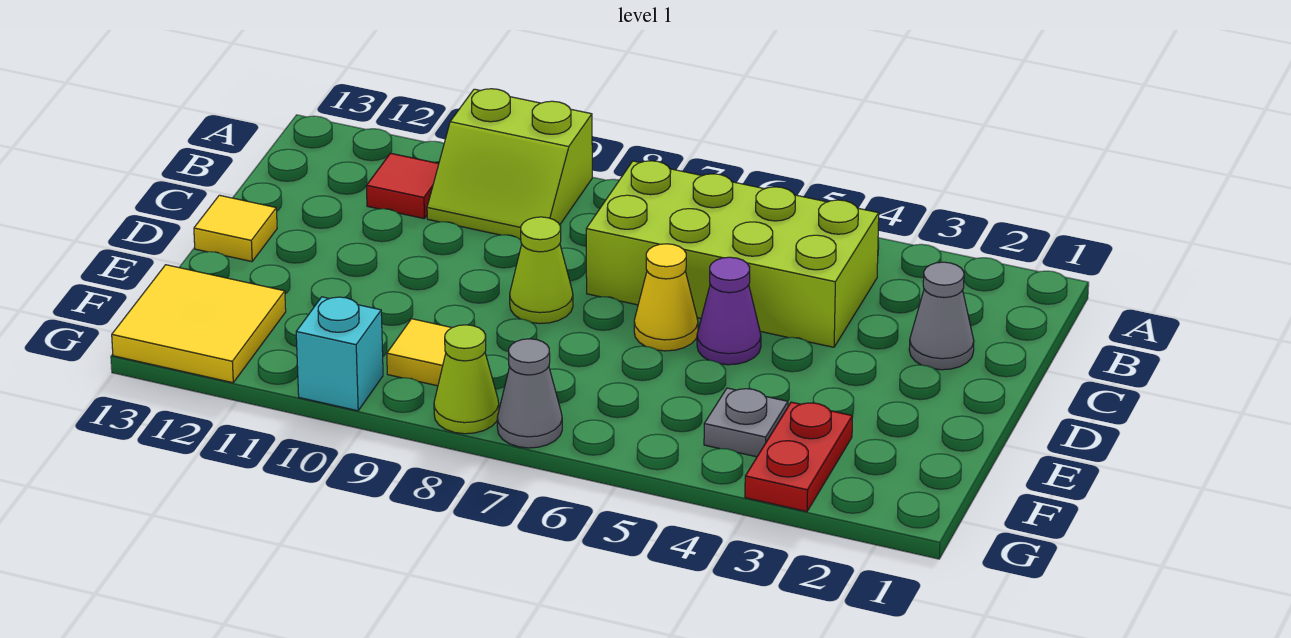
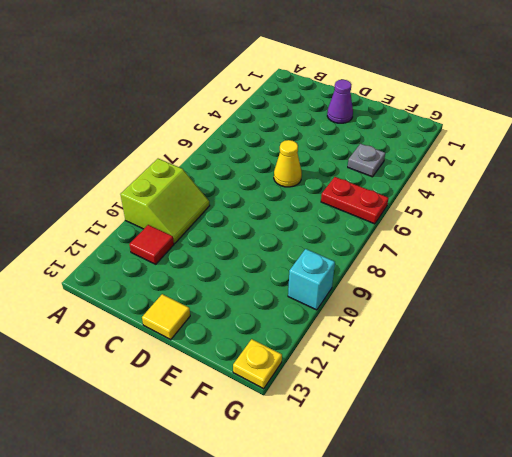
purple cone D2 level 1 -> purple cone D5 level 1
red plate F6:G6 level 1 -> red plate F3:G3 level 1
yellow plate G13 level 1 -> yellow tile F12:G13 level 1
none -> lime brick B4:C7 level 1
none -> grey cone C2 level 1
none -> lime cone D8 level 1

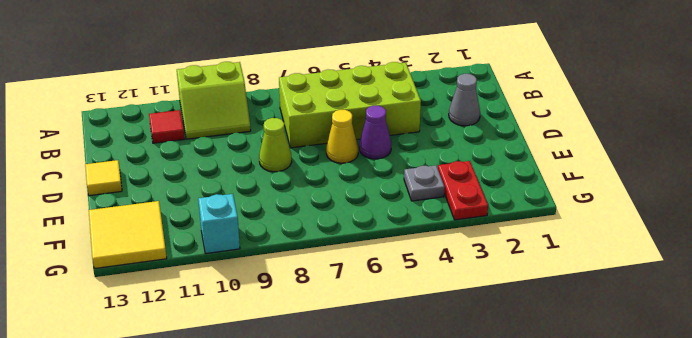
none -> yellow tile F9 level 1
none -> grey cone G7 level 1
none -> lime cone G8 level 1

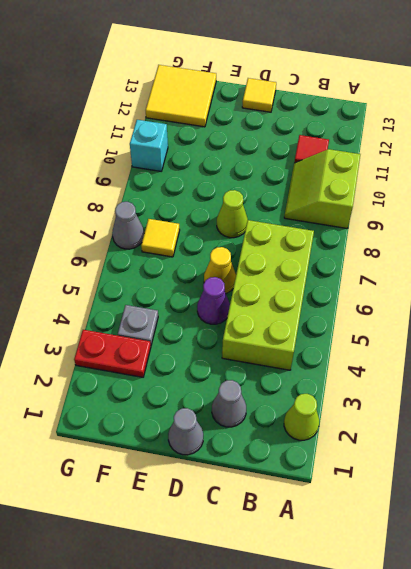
lime cone A2 level 1 -> lime cone G8 level 1
grey cone D1 level 1 -> none
yellow tile F7 level 1 -> yellow tile F9 level 1

